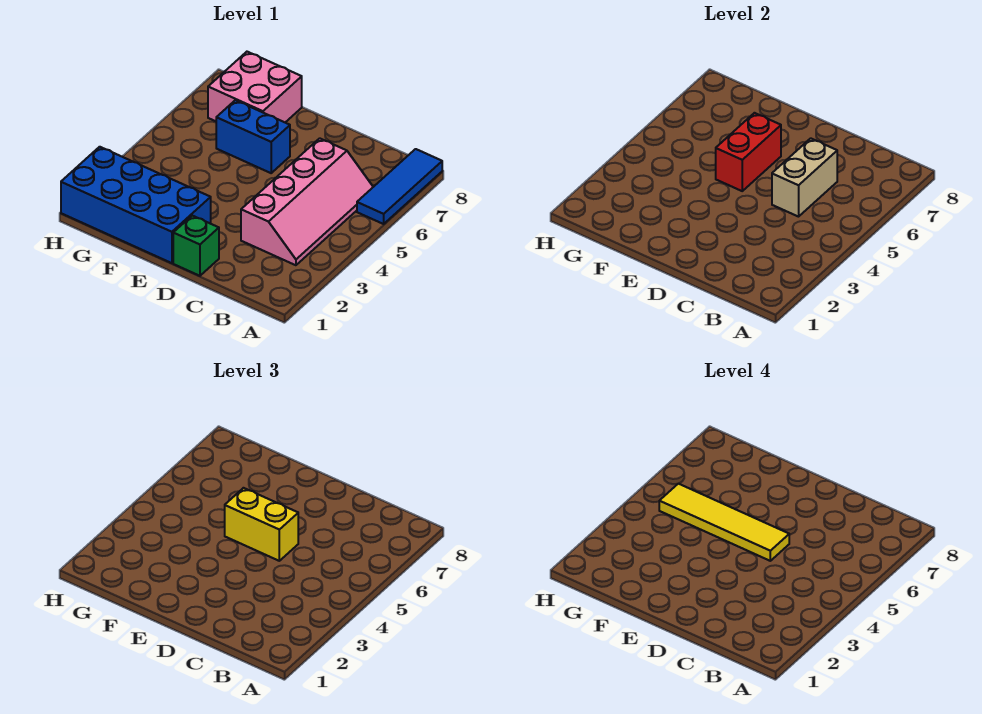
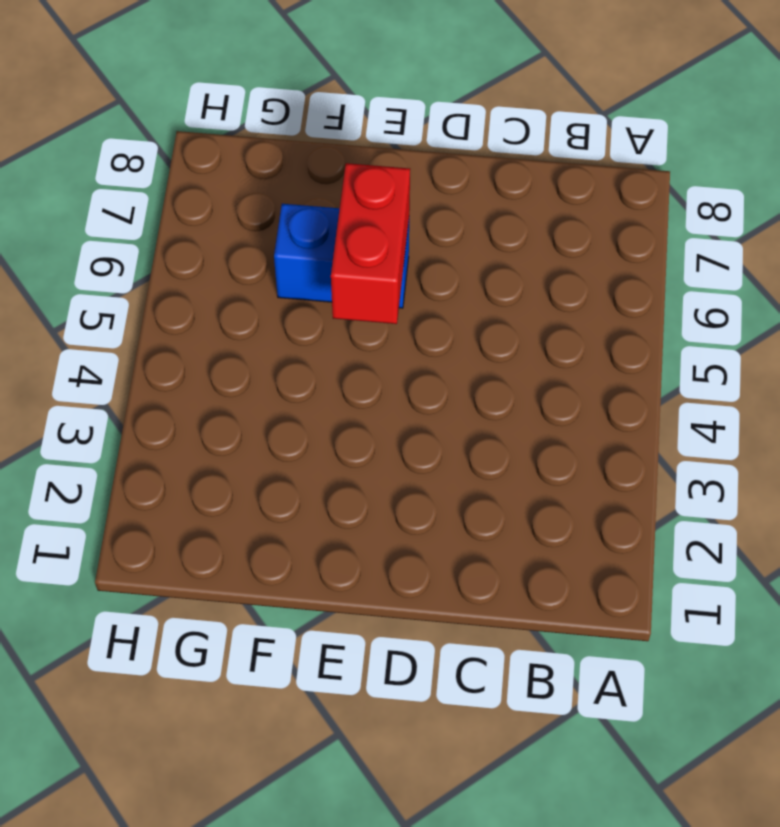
none -> blue tile A6:A8 level 1
none -> pink slope B3:C6 level 1 top C

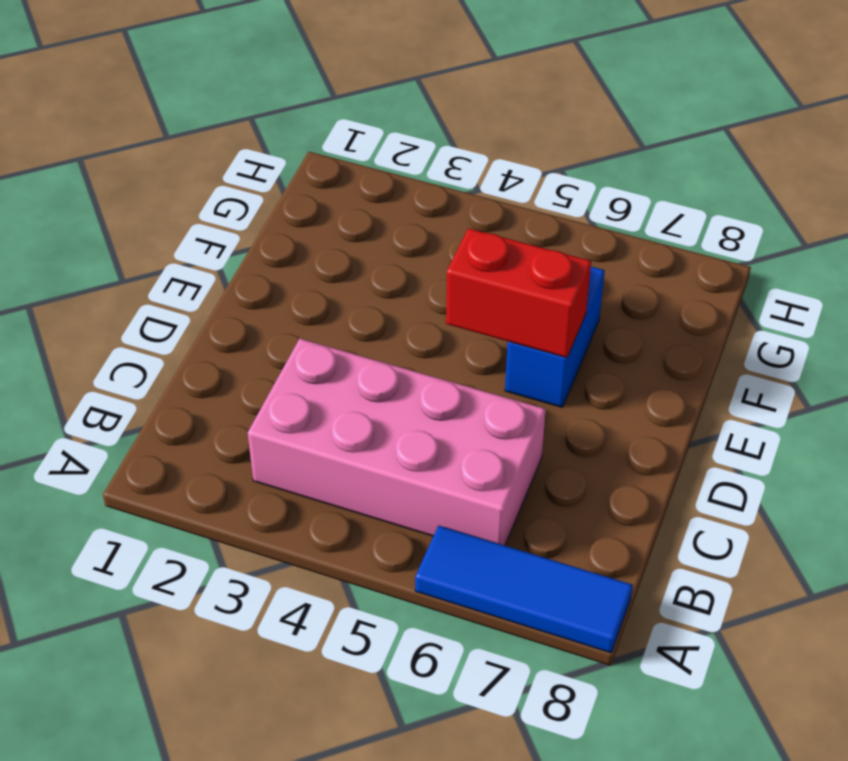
pink brick B3:C6 level 1 -> pink slope B3:C6 level 1 top C
none -> green brick D1 level 1
none -> blue brick E1:H2 level 1

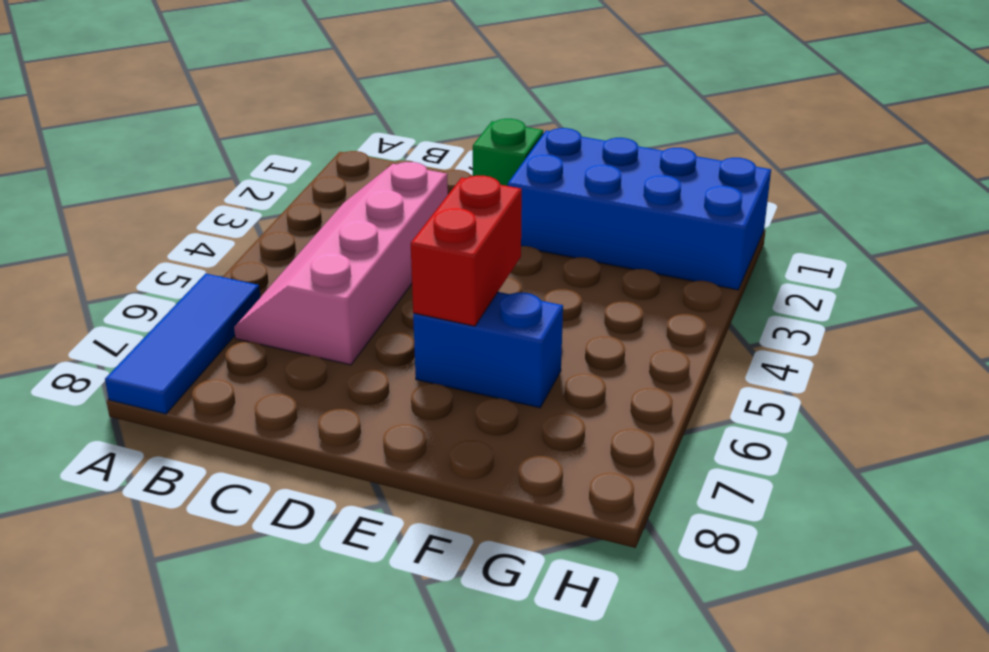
none -> pink brick F7:G8 level 1
none -> tan brick C5:C6 level 2

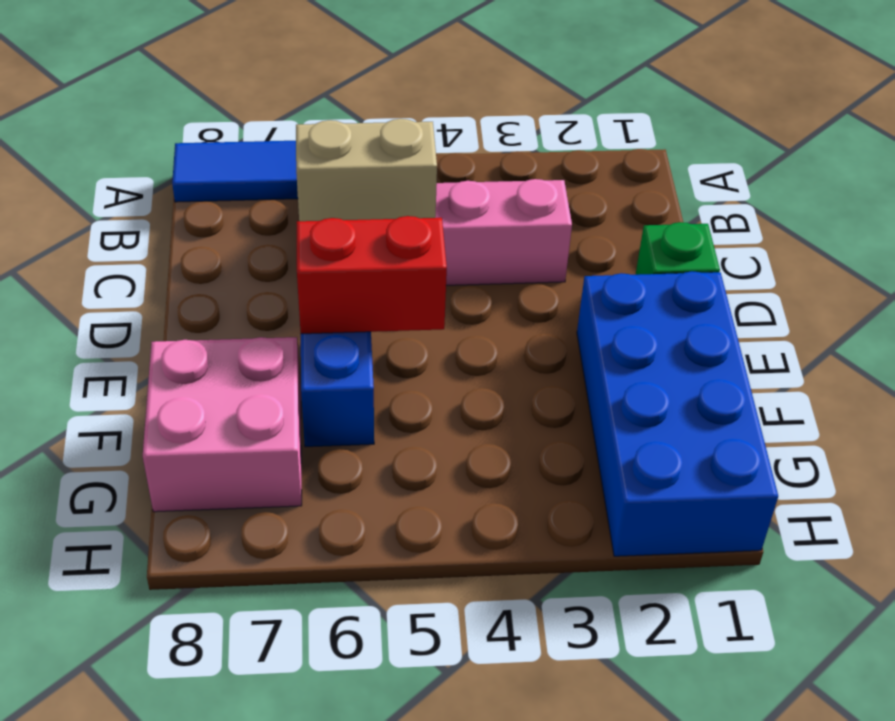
none -> yellow brick D5:E5 level 3
none -> yellow tile D5:G5 level 4

